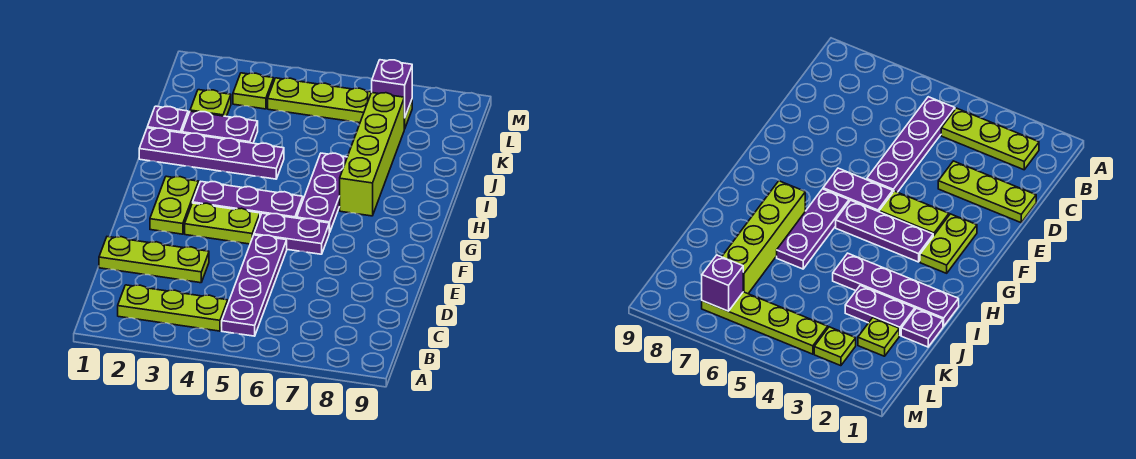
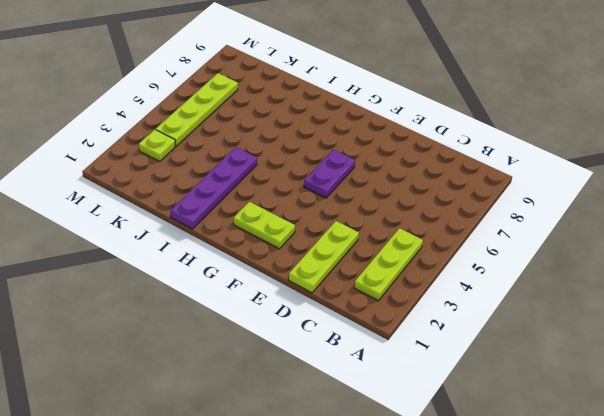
none -> purple plate B5:E5 level 1
none -> lime plate F3:F4 level 1
none -> purple plate G3:G5 level 1

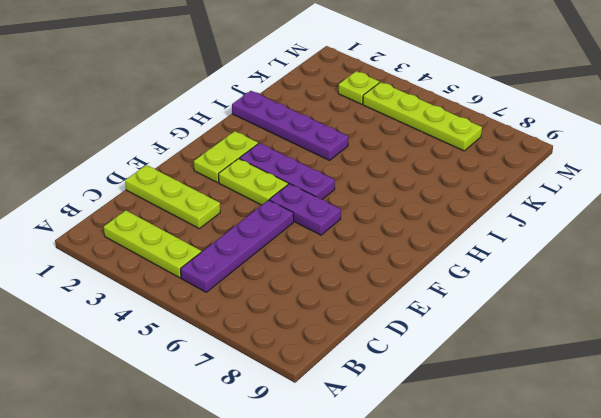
none -> purple plate G6:I6 level 1
none -> lime brick H7:K7 level 1
none -> purple plate J1 level 1

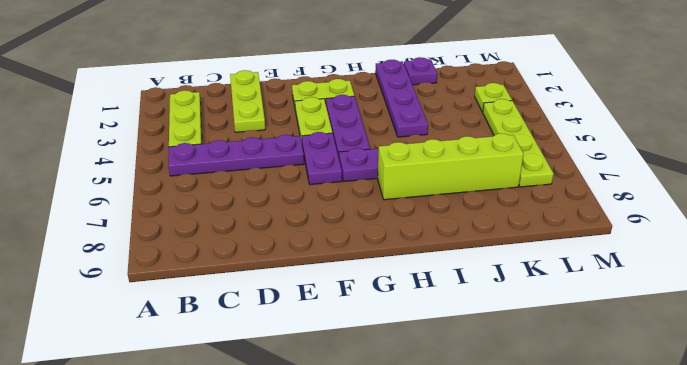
none -> purple plate J2:J3 level 1
none -> lime plate K2 level 1
none -> purple brick L7 level 2

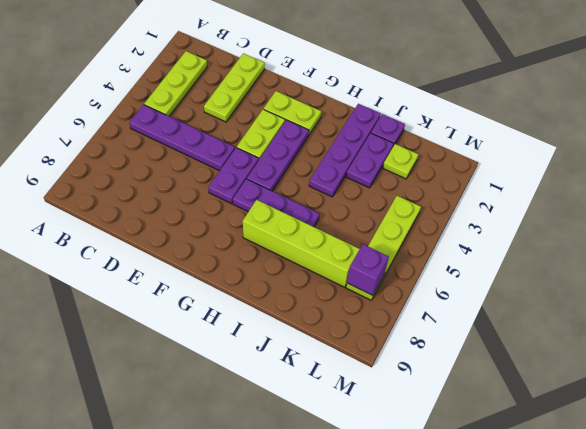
none -> lime plate L3 level 1

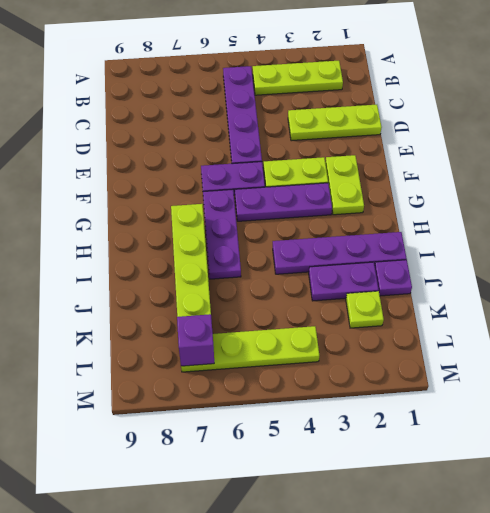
none -> lime plate L3 level 1

